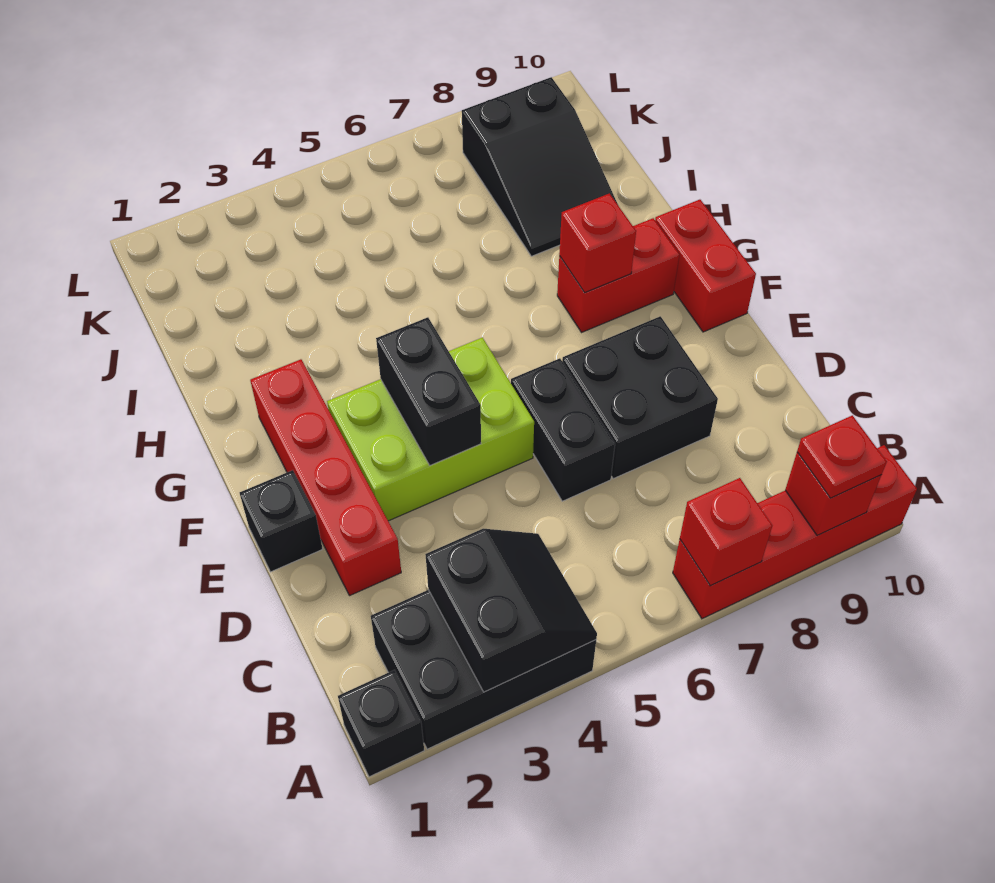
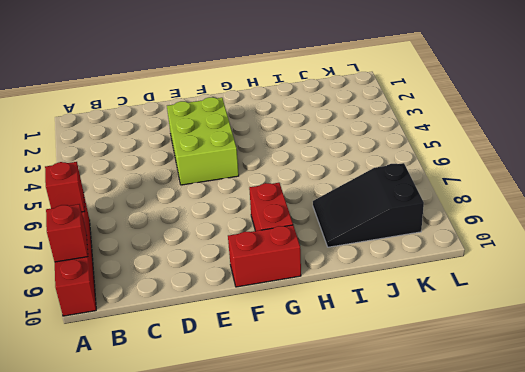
none -> black brick A1 level 1
none -> black brick A2:B4 level 1
none -> red brick D2:G2 level 1

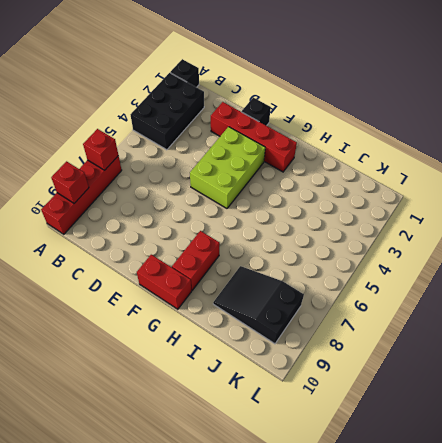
none -> black brick D6:E6 level 1
none -> black brick D7:E8 level 1
none -> black slope A3:B4 level 2 top 3

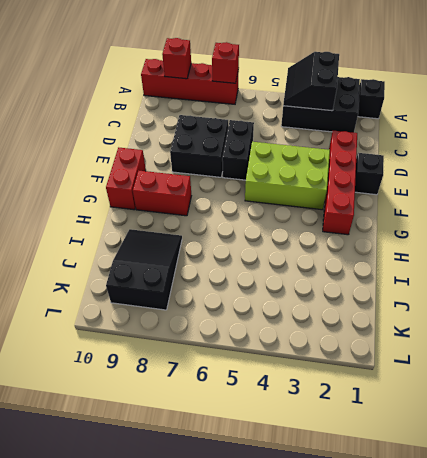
none -> black brick E4:F4 level 2
none -> red brick G8 level 2
none -> red plate A9 level 3

